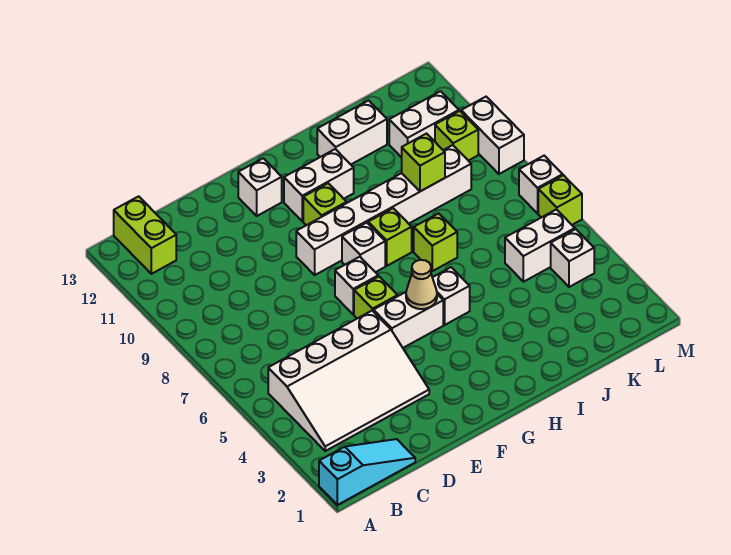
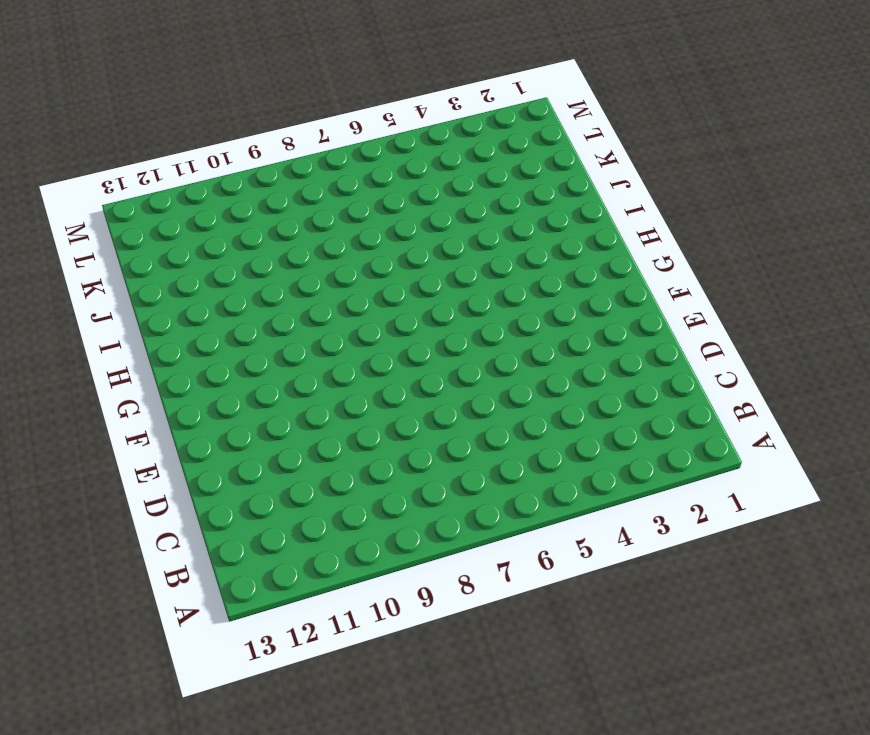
none -> cyan slope A1:C1 level 1 top A
none -> white slope B3:E5 level 1 top 5
none -> lime brick B12:B13 level 1

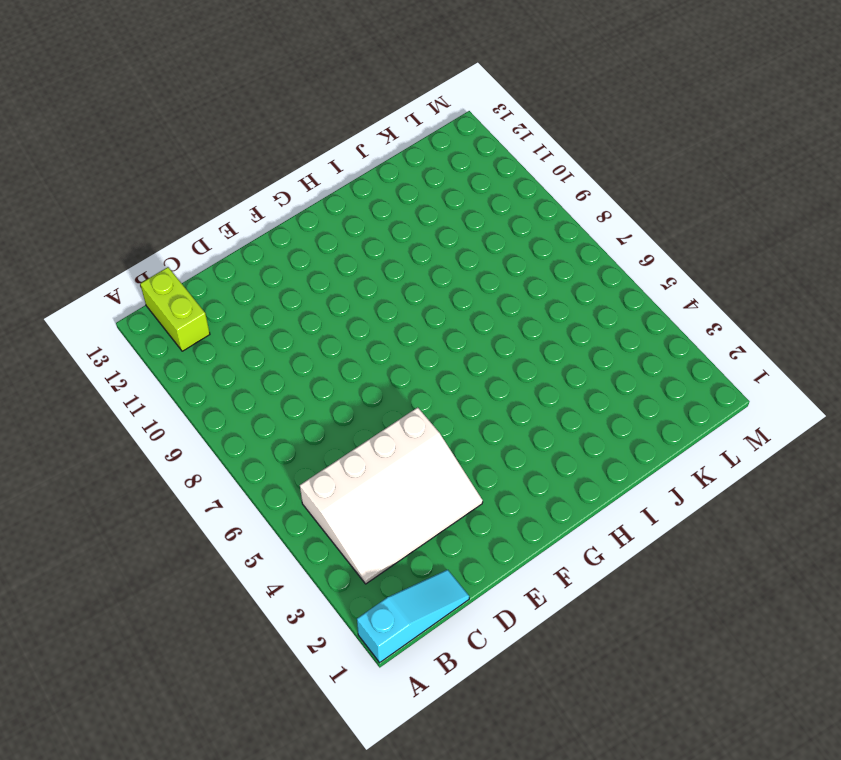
none -> white brick F5:G5 level 1
none -> lime brick F6 level 1
none -> white brick F7 level 1

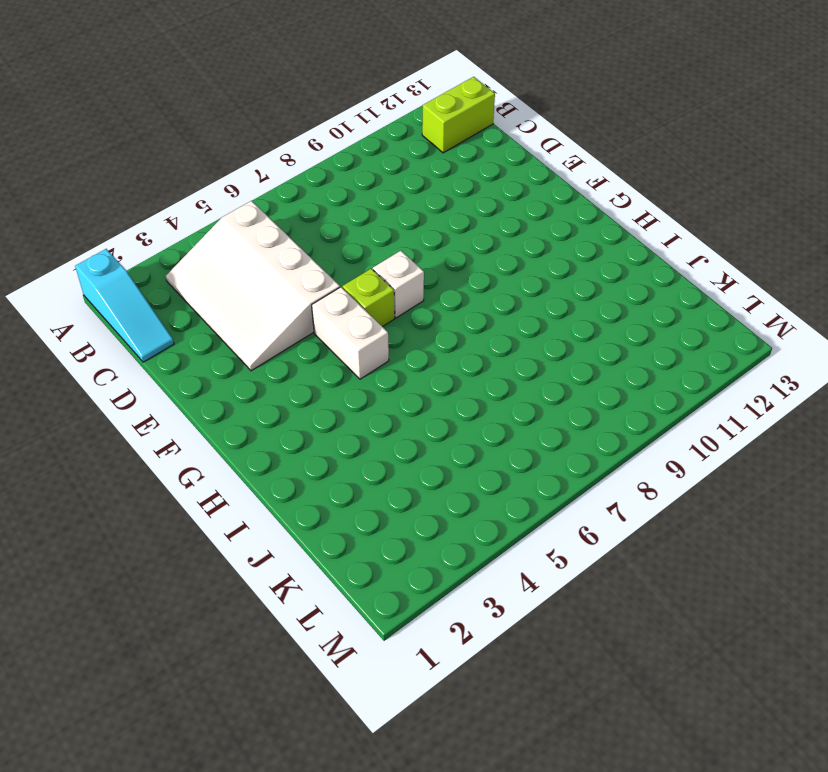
none -> white brick F9:K9 level 1
none -> white brick F12 level 1
none -> white brick G8 level 1

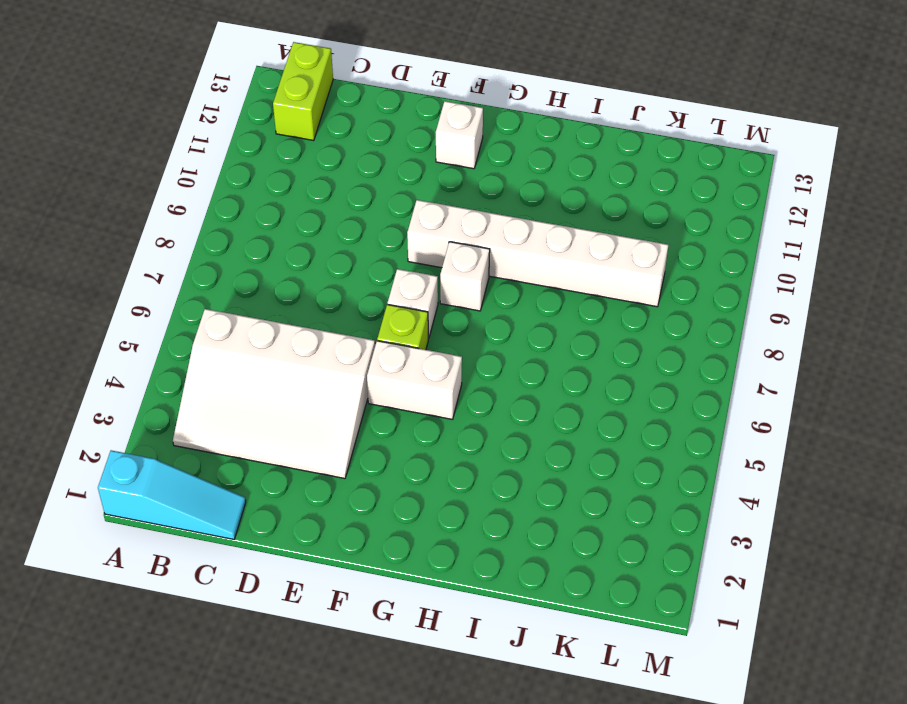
none -> lime brick G10 level 1
none -> white brick G11:H11 level 1
none -> white brick H5 level 1

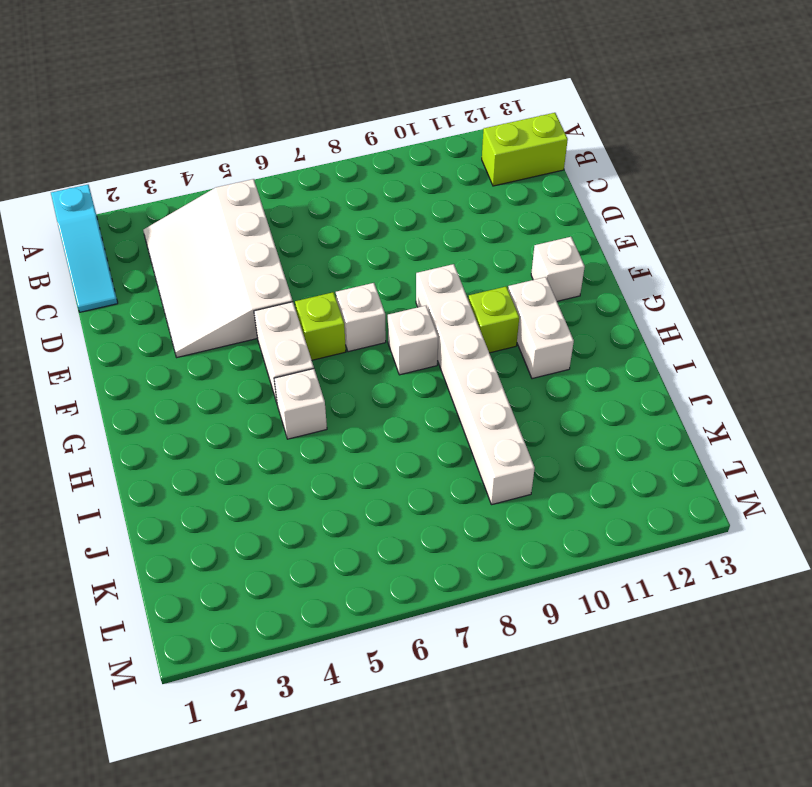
none -> lime brick H8 level 1
none -> lime brick I7 level 1
none -> white brick I12:J12 level 1

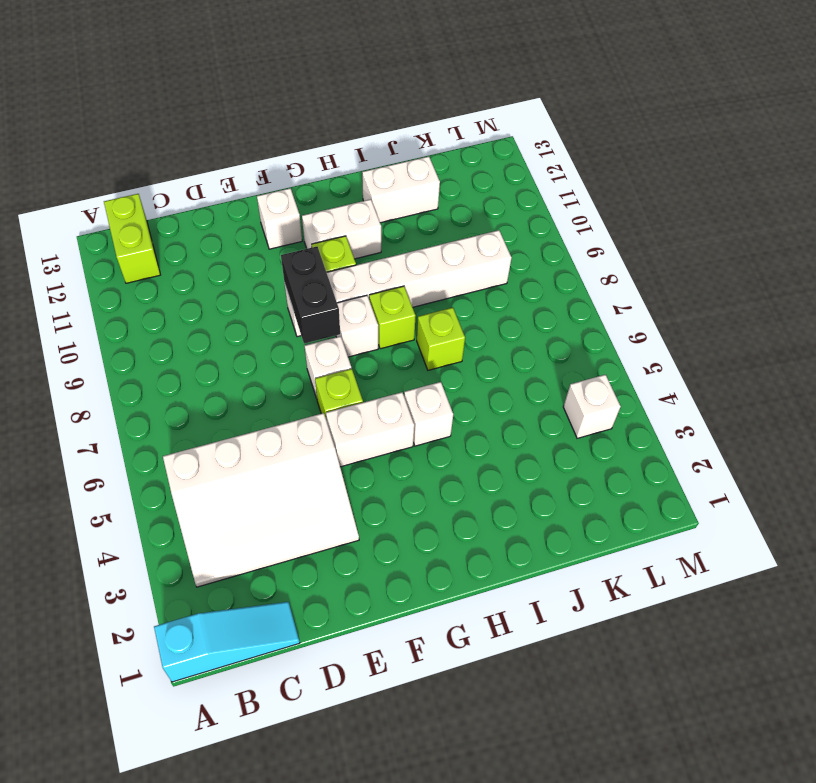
black brick F8:F9 level 2 -> none
none -> white brick K5:L5 level 1
none -> white brick K11:L11 level 1
none -> lime brick L10 level 1

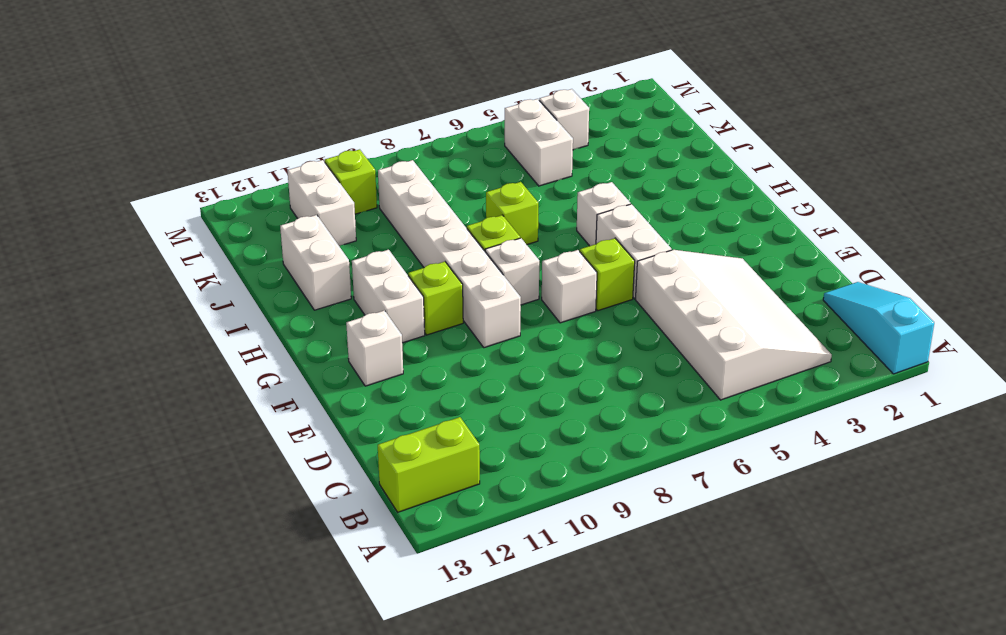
none -> lime brick M6 level 1
none -> white brick M7 level 1
none -> white brick M9:M10 level 1

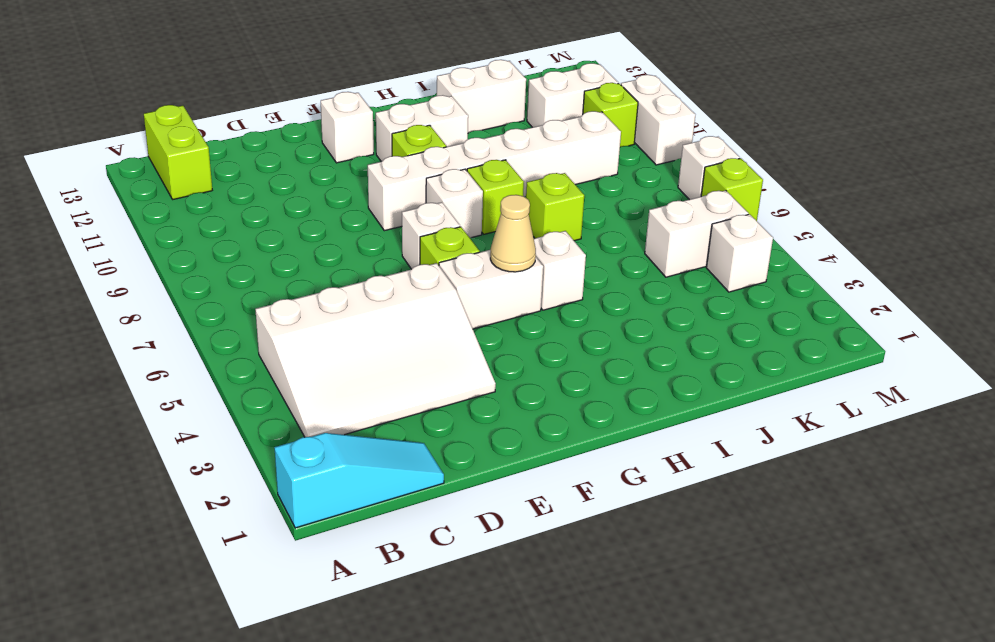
none -> lime brick J9 level 2

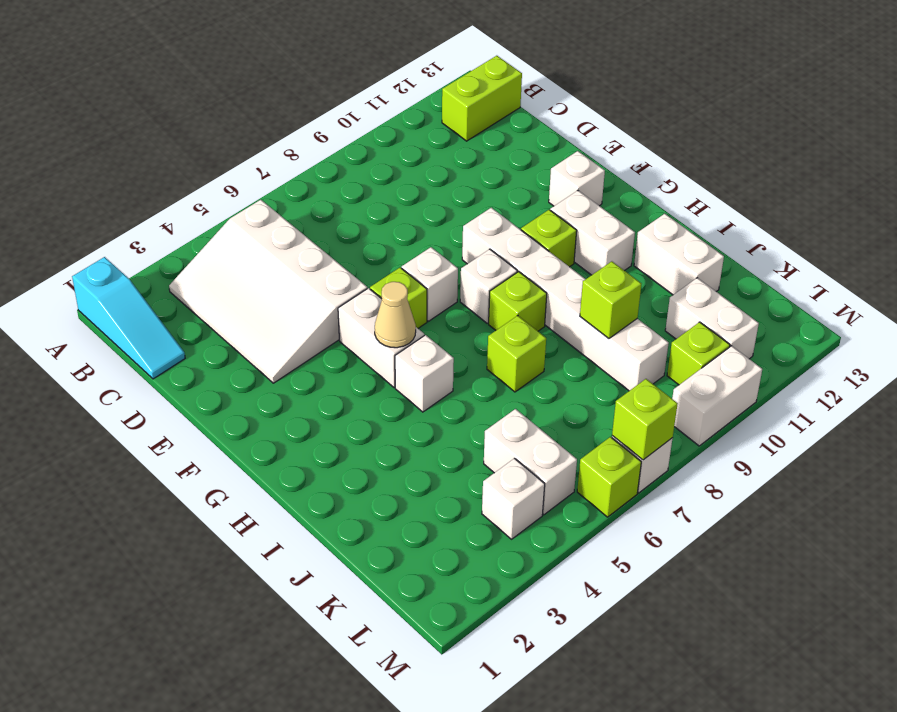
lime brick M7 level 2 -> none

